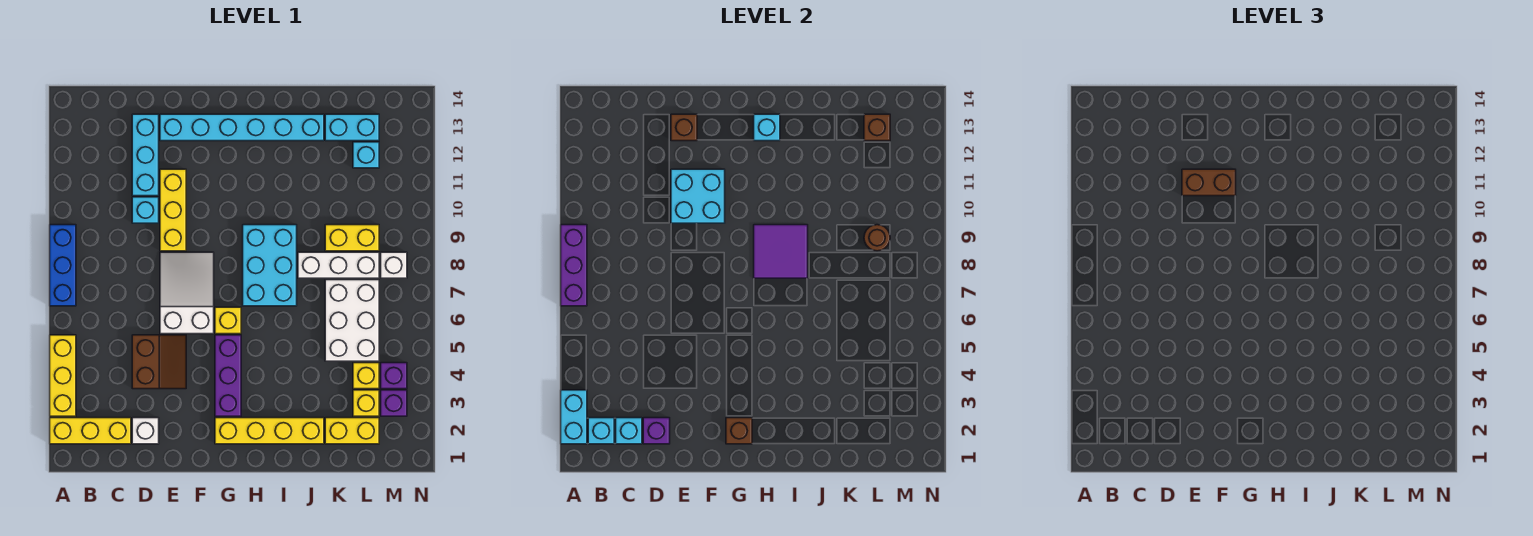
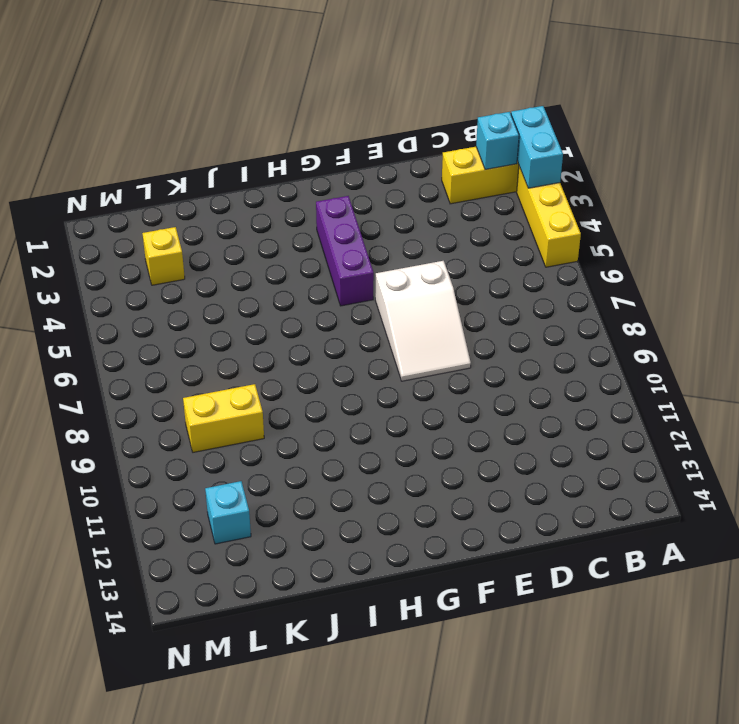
none -> blue brick A7:A9 level 1
none -> white brick D2 level 1
none -> brown slope D4:E5 level 1 top D
none -> cyan brick D10 level 1

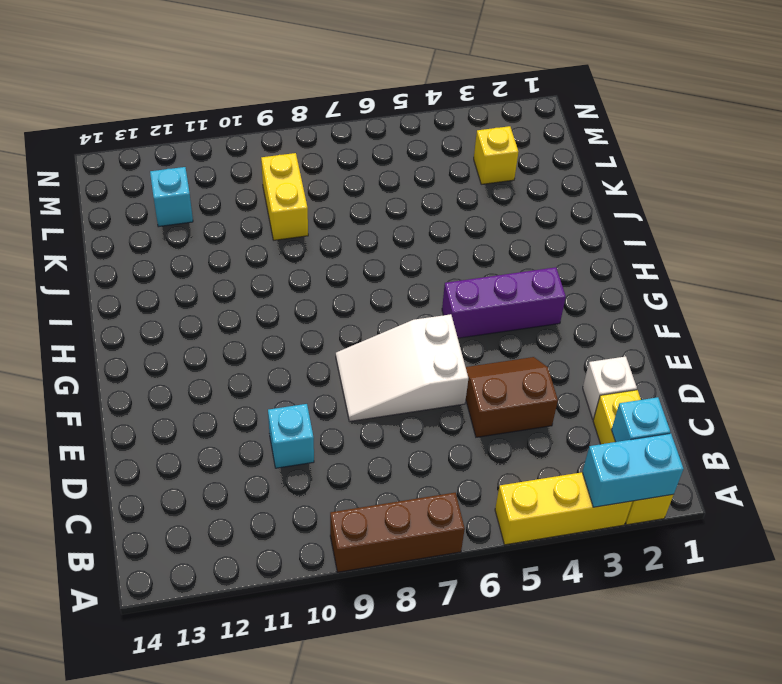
brown brick A7:A9 level 1 -> blue brick A7:A9 level 1
none -> cyan brick D11:D13 level 1
none -> yellow brick E9:E11 level 1
none -> cyan brick E13:J13 level 1
none -> yellow brick G2:J2 level 1

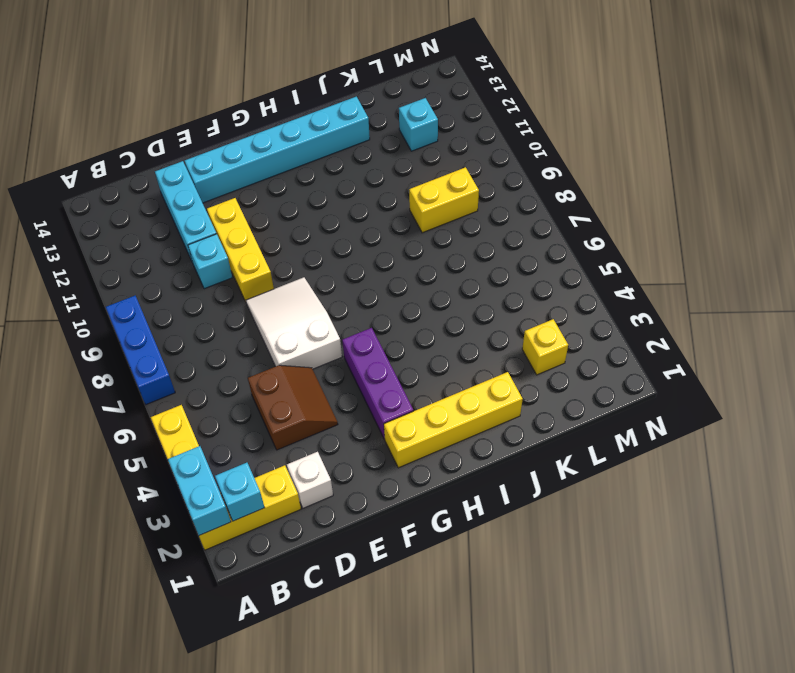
none -> yellow brick G6 level 1
none -> cyan brick H7:I9 level 1
none -> white brick J8:L8 level 1
none -> yellow brick K2:L2 level 1

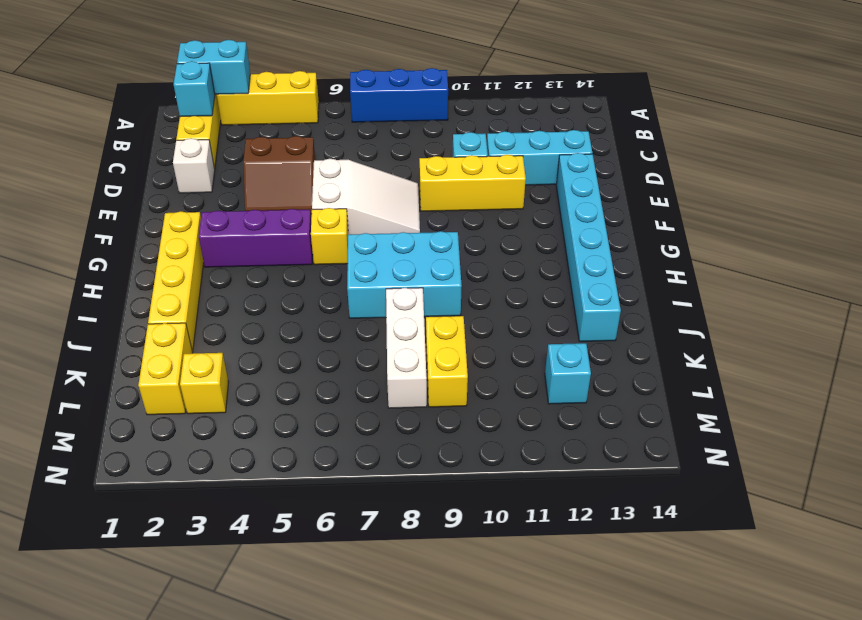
none -> white brick K5:L7 level 1
none -> cyan brick K13:L13 level 1
none -> yellow brick L4 level 1
none -> purple brick M3 level 1

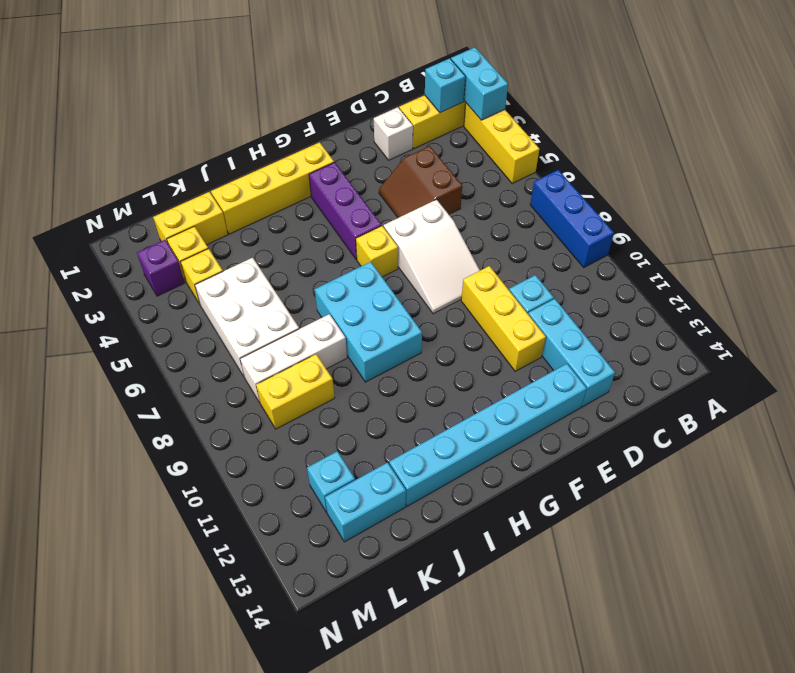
none -> purple brick M4 level 1
none -> white brick M8 level 1
none -> purple brick A7:A9 level 2
none -> cyan brick C2 level 2

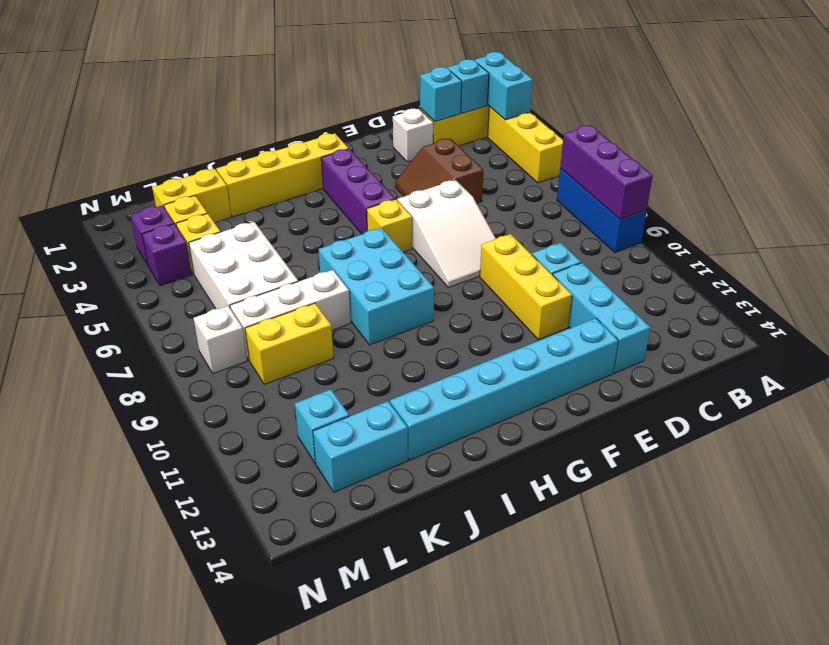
none -> purple brick D2 level 2
none -> cyan brick E10:F11 level 2
none -> brown brick E13 level 2
none -> brown brick G2 level 2

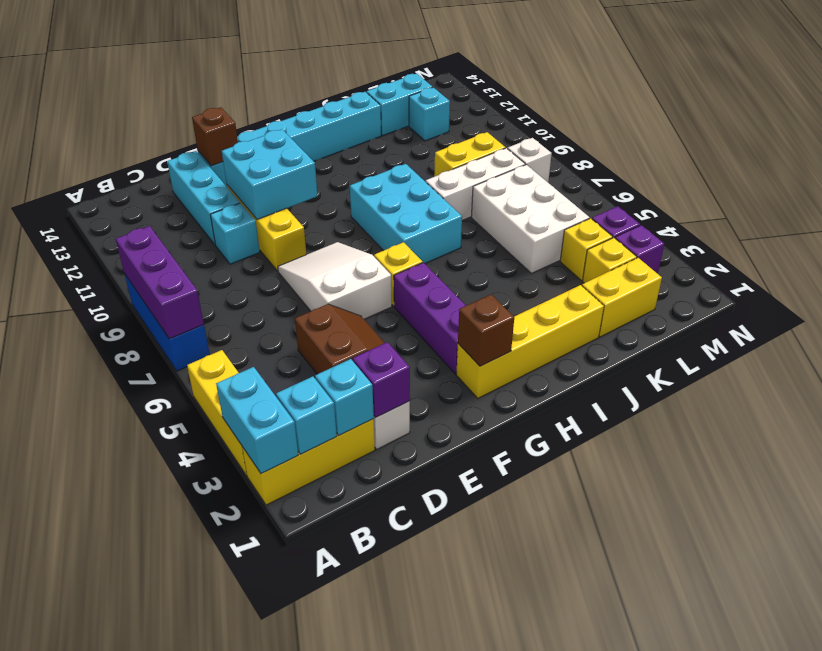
none -> purple tile H8:I9 level 2
none -> cyan brick H13 level 2
none -> brown round brick L9 level 2
none -> brown brick L13 level 2

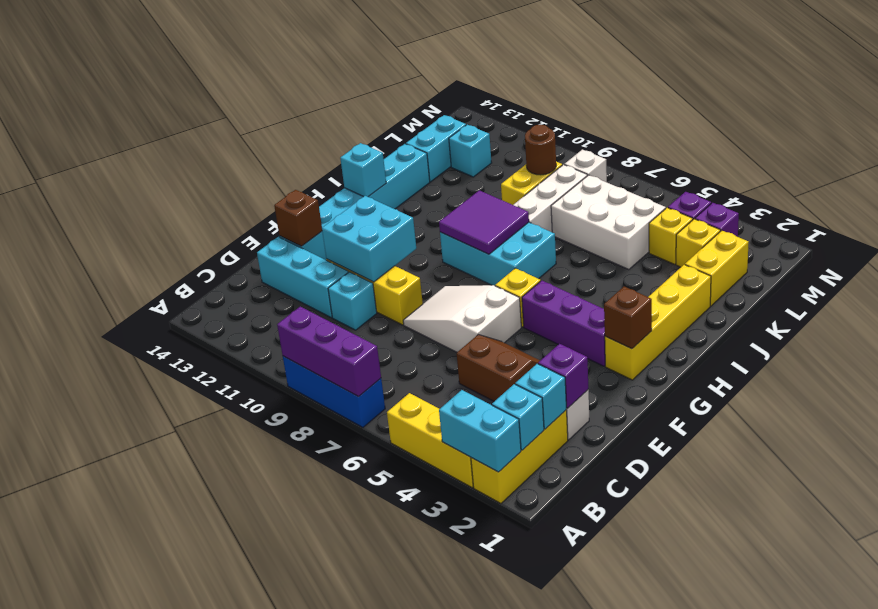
none -> brown brick L13 level 2
none -> brown brick E11:F11 level 3

